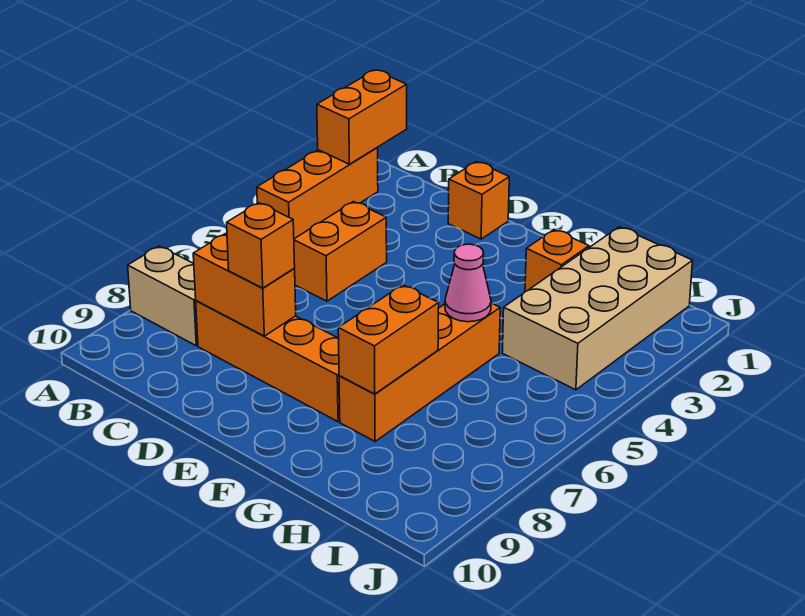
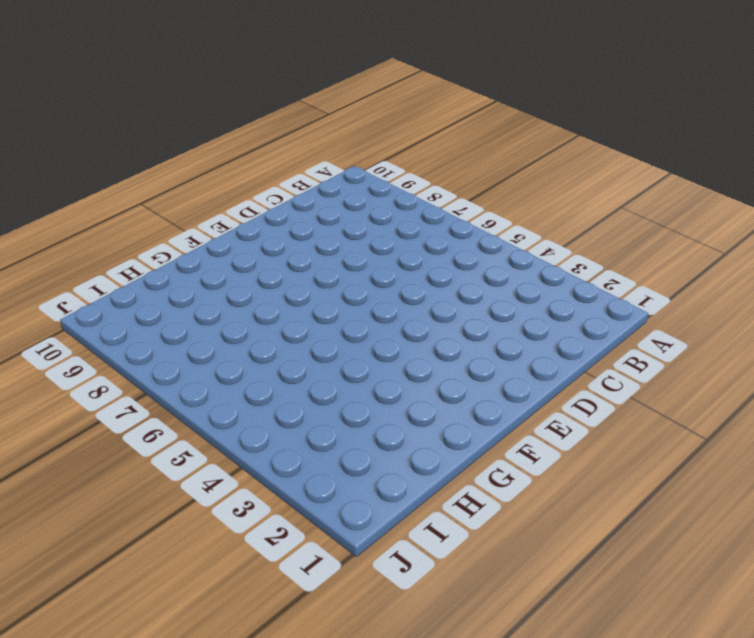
none -> orange brick A2:A4 level 1
none -> tan brick A8:B8 level 1
none -> orange brick C4:C5 level 1

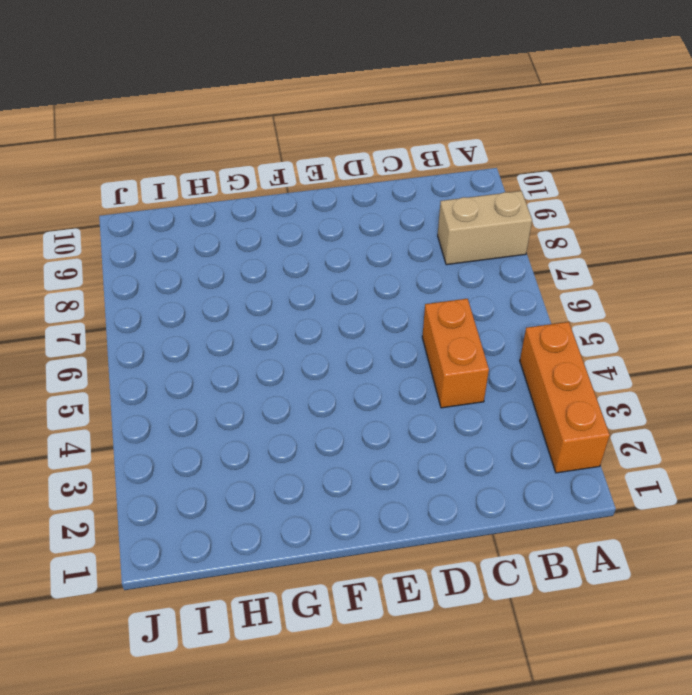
none -> orange brick C8:F8 level 1
none -> orange brick D1 level 1
none -> orange brick G2 level 1

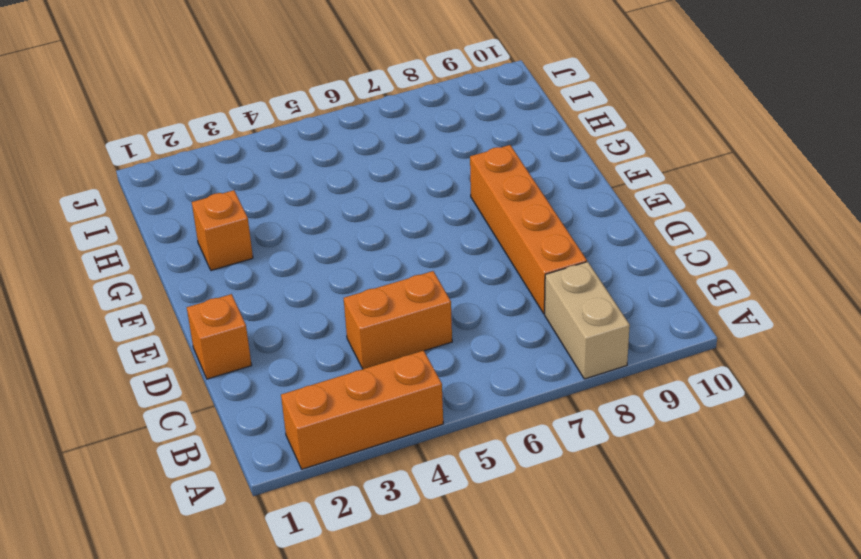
none -> orange brick G5:G8 level 1
none -> tan brick H1:I4 level 1
none -> orange brick A1:A2 level 2

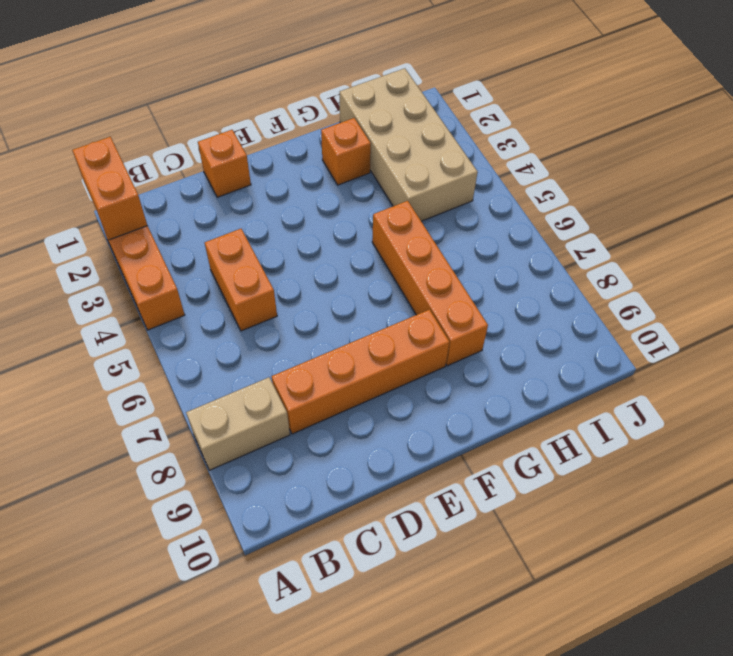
none -> orange brick C8:D8 level 2
none -> pink cone G5 level 2
none -> orange brick G7:G8 level 2

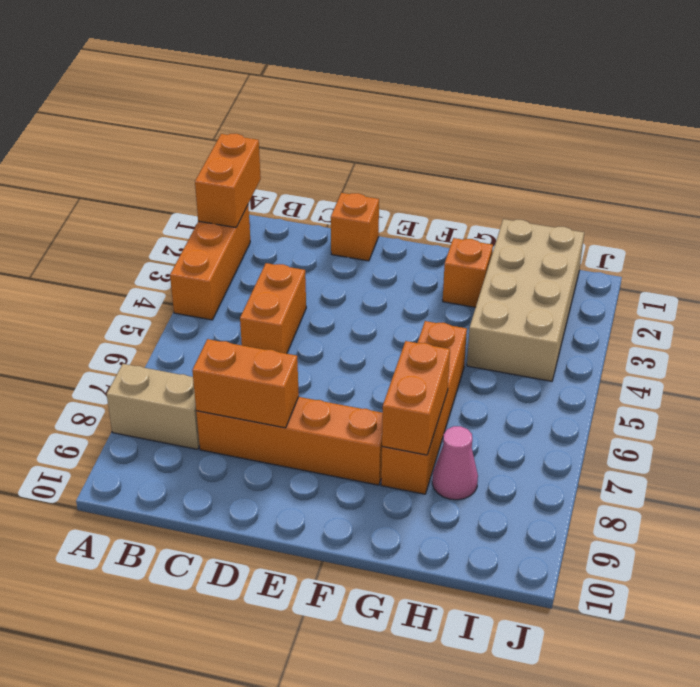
pink cone H8 level 1 -> pink cone G5 level 2
none -> orange brick D8 level 3

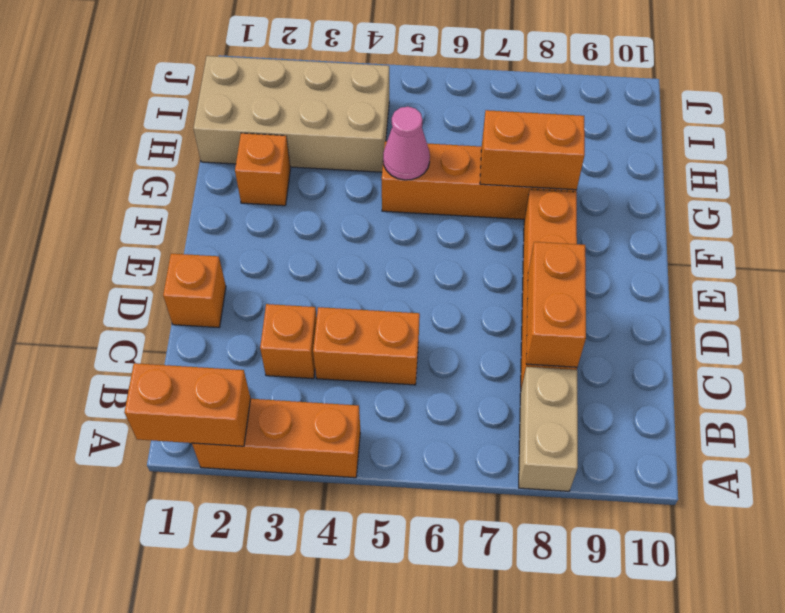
orange brick C3 level 1 -> orange brick D8 level 3

